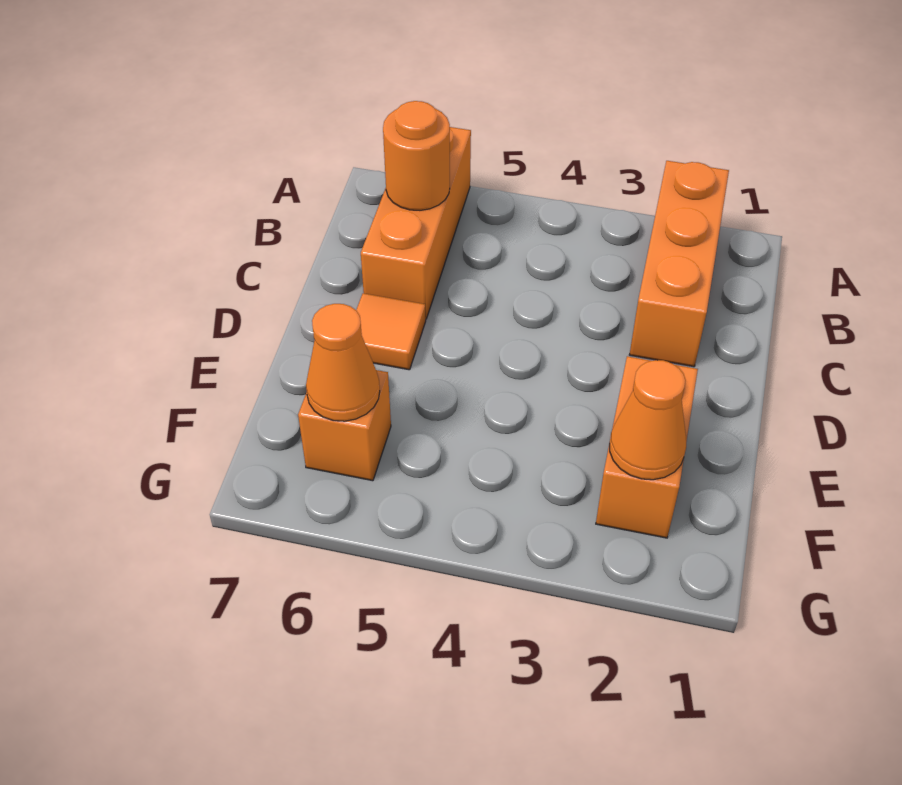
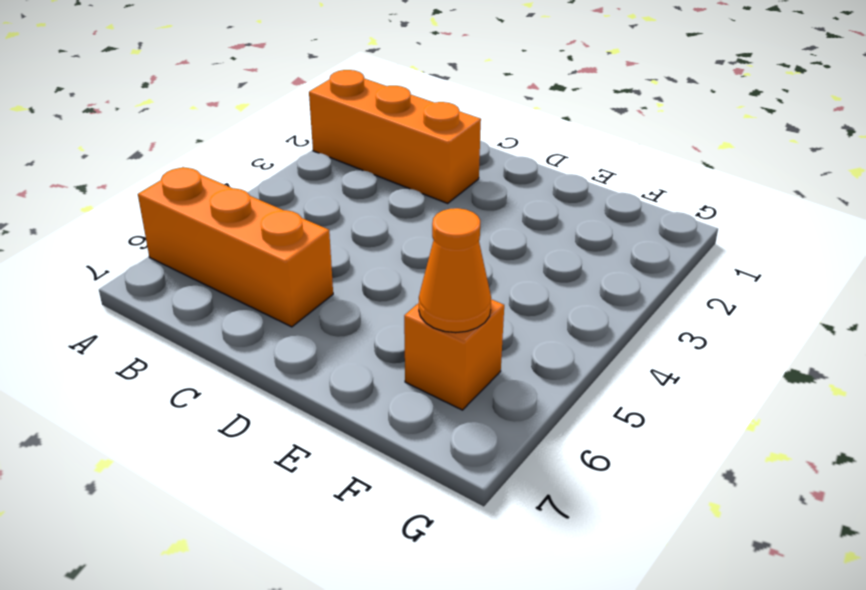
none -> orange tile D6 level 1
none -> orange brick E2:F2 level 1

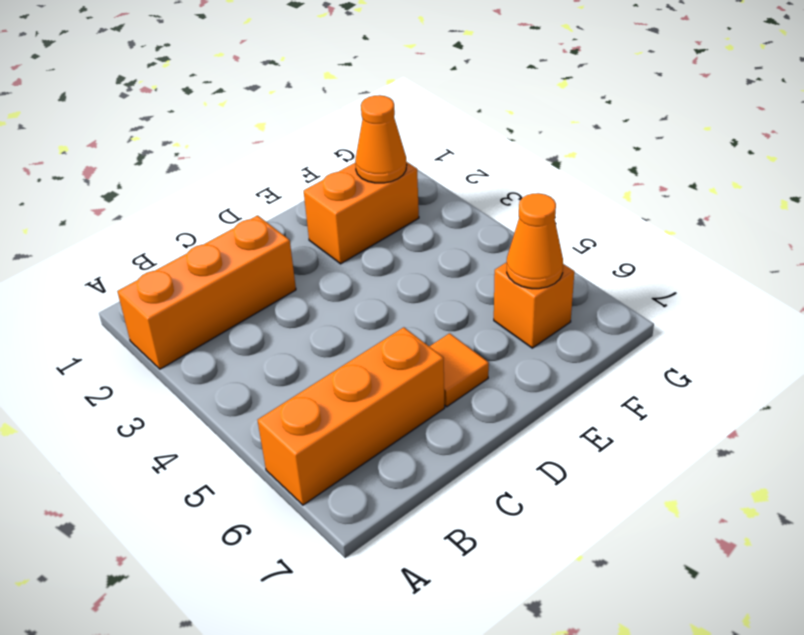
none -> orange round brick B6 level 2

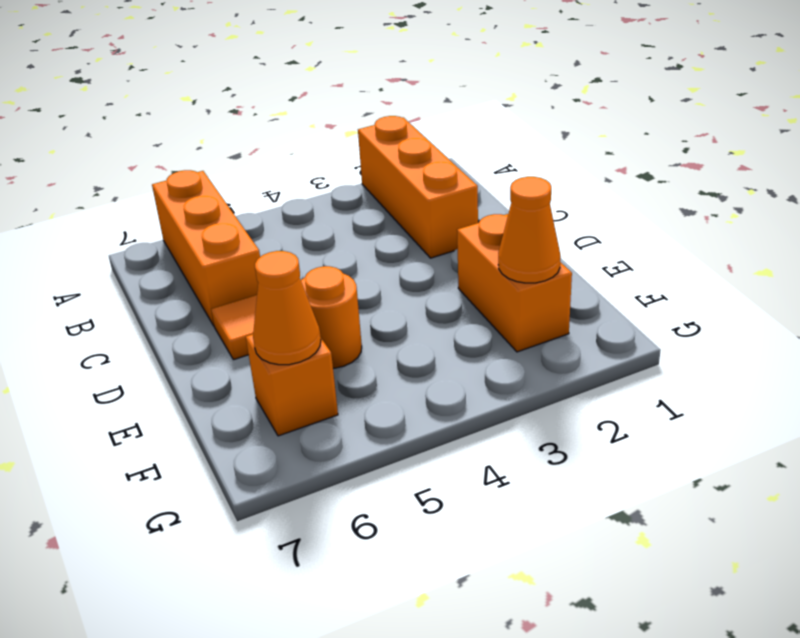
orange round brick E5 level 1 -> orange round brick B6 level 2

